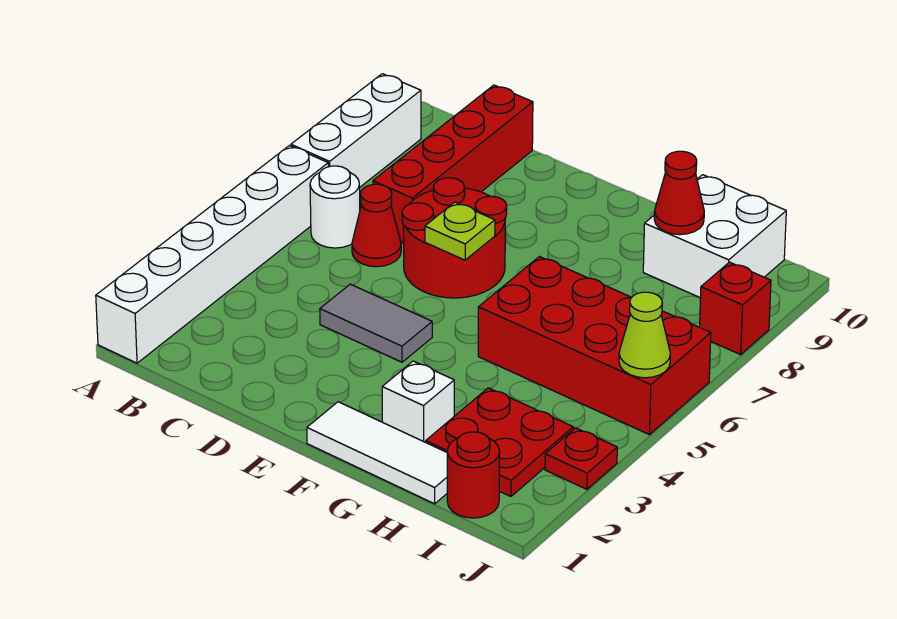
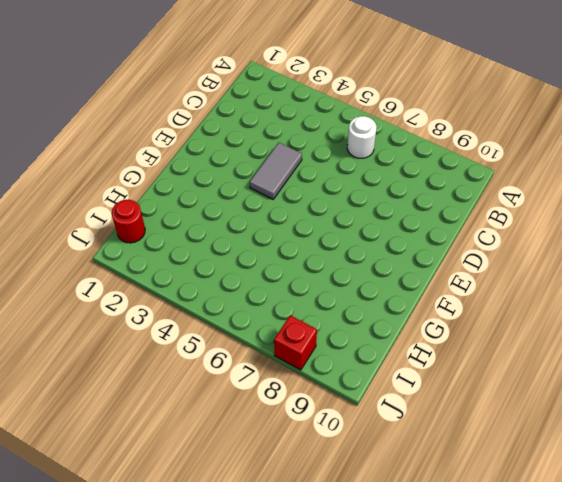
none -> white brick A1:A6 level 1
none -> white brick A7:A9 level 1
none -> red cone C6 level 1

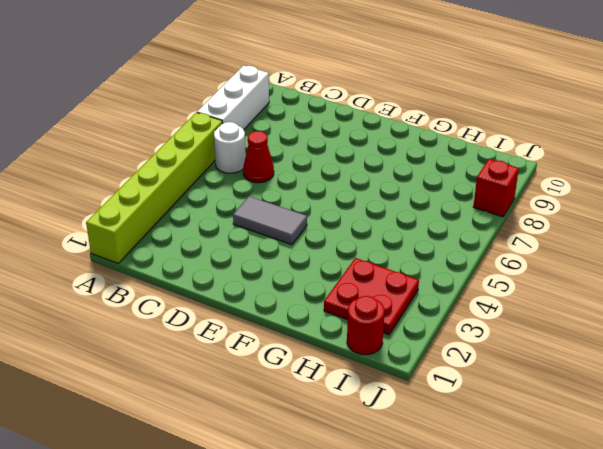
lime brick A1:A6 level 1 -> white brick A1:A6 level 1
none -> red brick C7:C10 level 1
none -> red round brick D6:E7 level 1
none -> white tile F1:H1 level 1

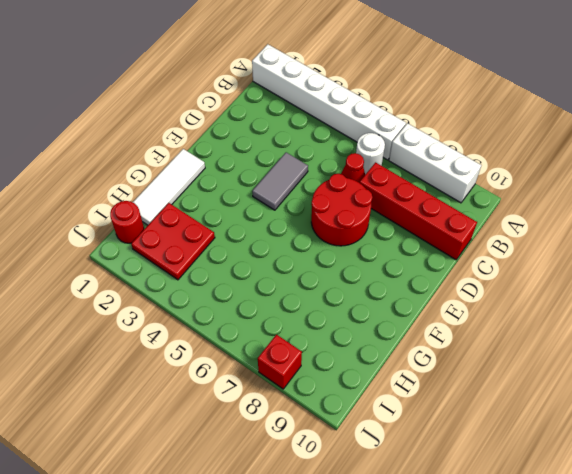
none -> white brick G2 level 1
none -> red brick G5:J6 level 1
none -> white brick H9:I10 level 1

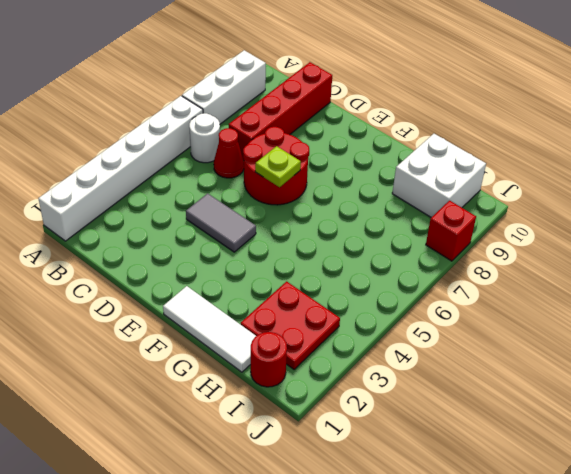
none -> white brick G2 level 1
none -> red brick G5:J6 level 1
none -> red plate J3 level 1

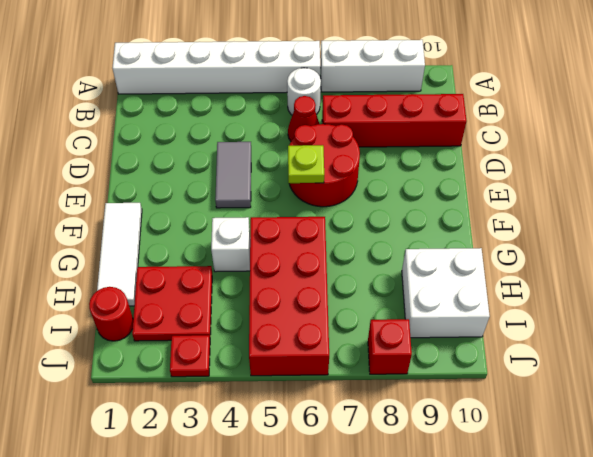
white brick G4 level 1 -> white brick G2 level 1
none -> red cone H9 level 2
none -> lime cone J5 level 2

